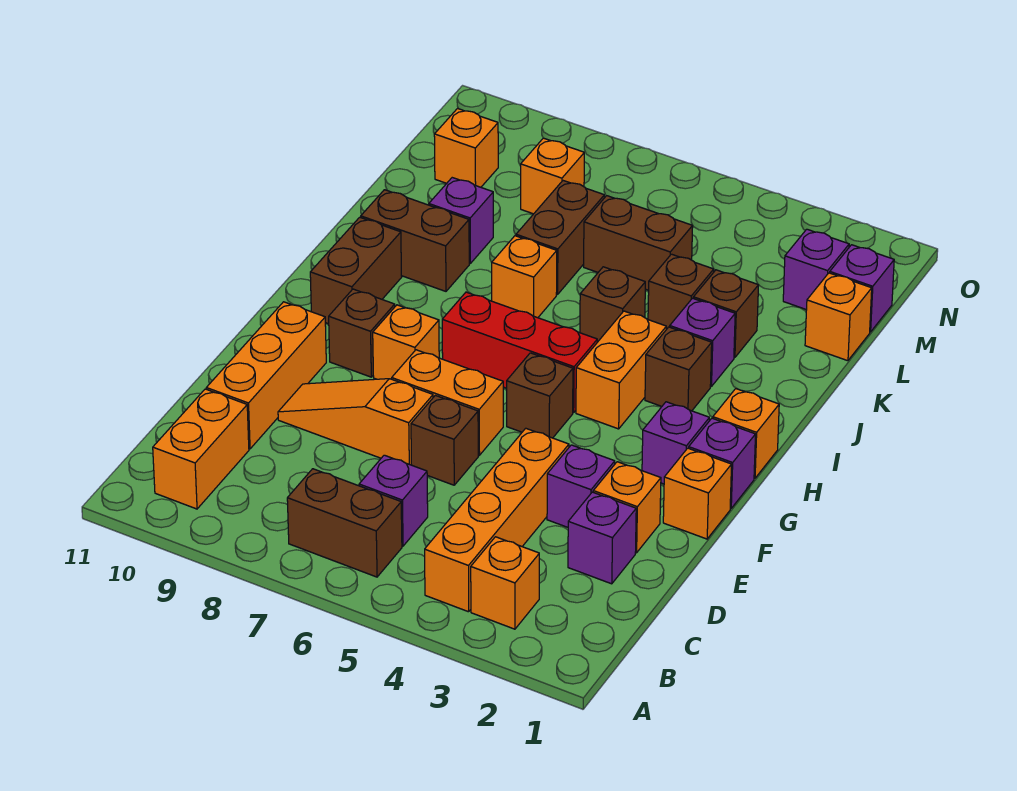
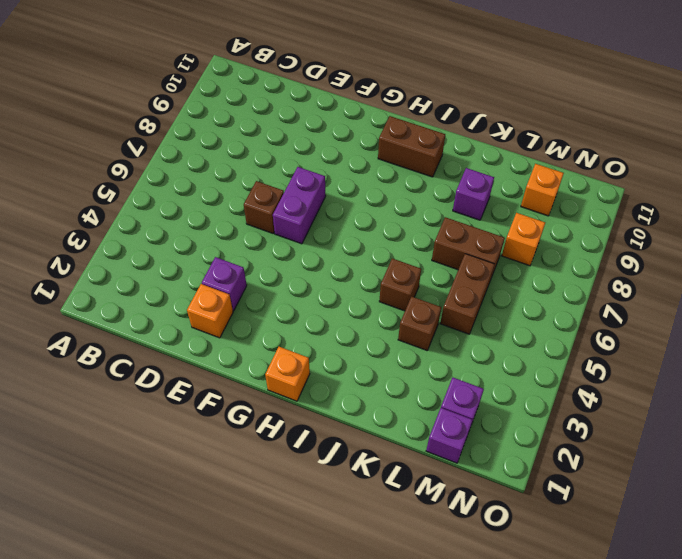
purple brick F6:F7 level 1 -> orange brick F6:F7 level 1
none -> orange brick B3 level 1
none -> orange brick B4:E4 level 1
none -> brown brick B6:B7 level 1
none -> orange brick B10:C10 level 1

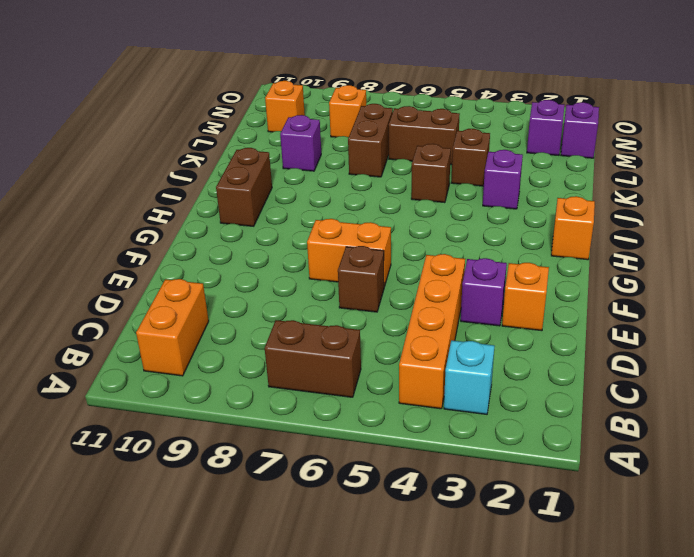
cyan brick B3 level 1 -> orange brick B3 level 1
none -> purple brick C6 level 1
none -> purple brick D2 level 1
none -> orange brick D10:F10 level 1
none -> orange slope E7:E9 level 1 top 7

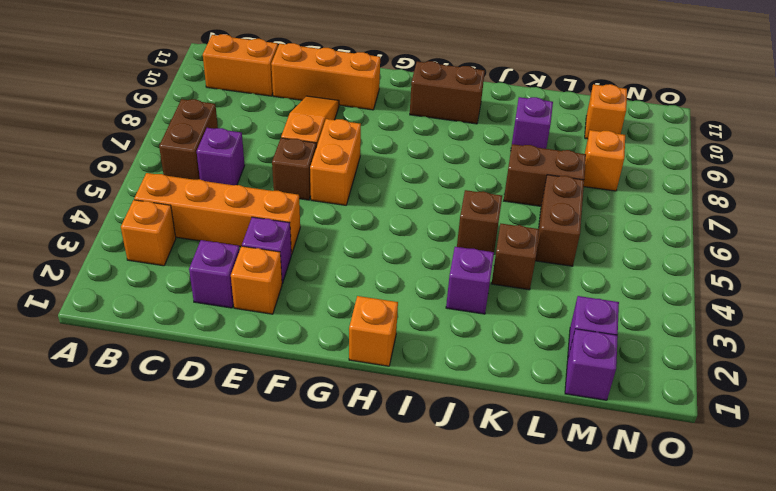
none -> orange brick F1 level 1
none -> purple brick G1 level 1
none -> purple brick G2 level 1
none -> brown brick G5 level 1

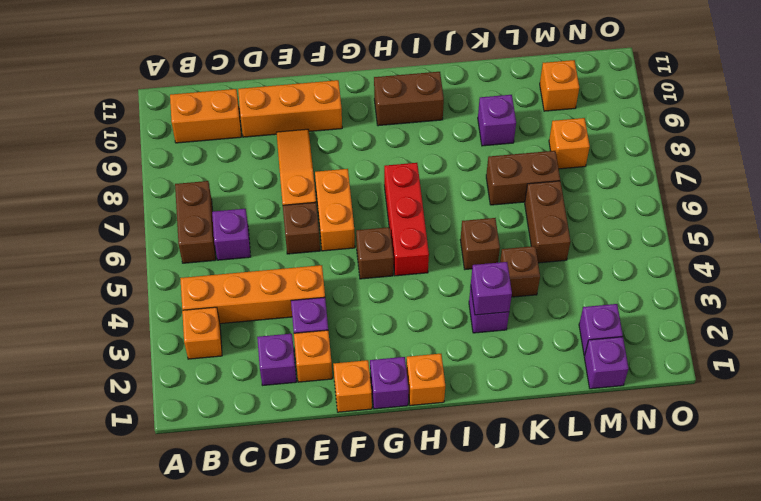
purple brick J3 level 2 -> purple brick G2 level 1
none -> orange brick G8 level 1
none -> brown brick G9 level 1
none -> orange brick H4:I4 level 1
none -> brown brick I3 level 1

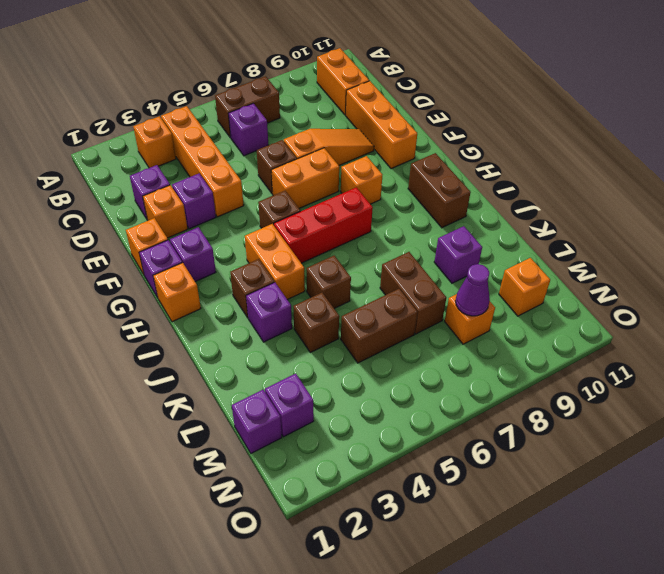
purple cone M8 level 2 -> none
none -> brown brick G9 level 1
none -> orange brick J7 level 1
none -> brown brick J9:J10 level 1
none -> brown brick K3 level 1

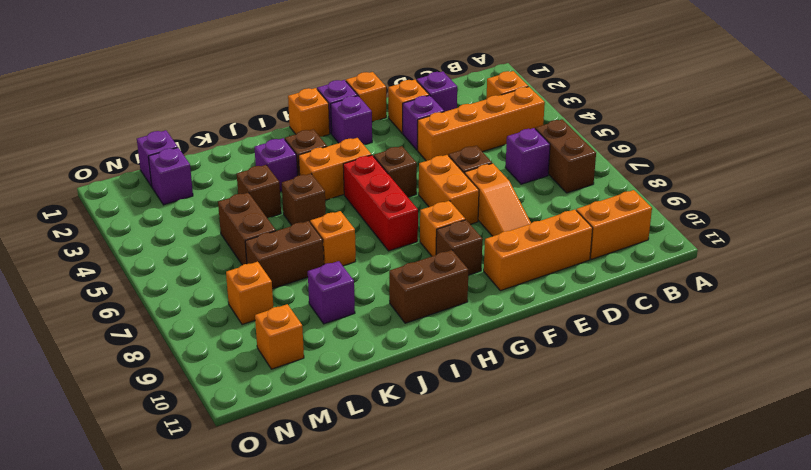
none -> brown brick J9:J10 level 1
none -> brown brick K3 level 1
none -> orange brick L1 level 1

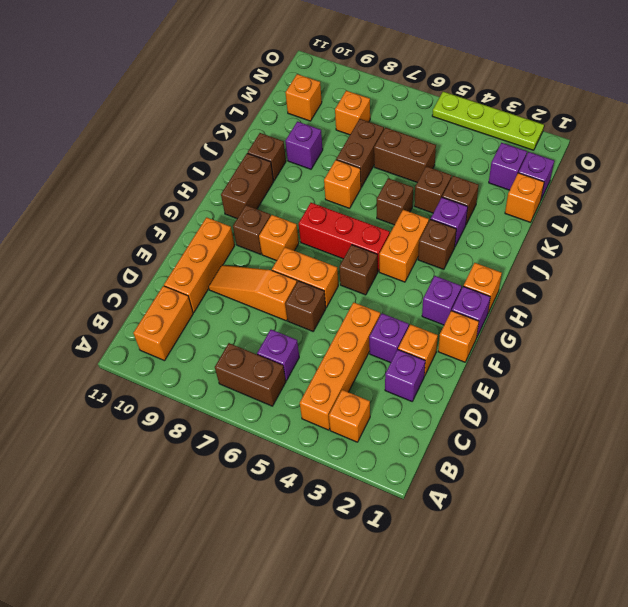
brown brick J10 level 1 -> brown brick J9:J10 level 1
lime plate O2:O5 level 1 -> none

